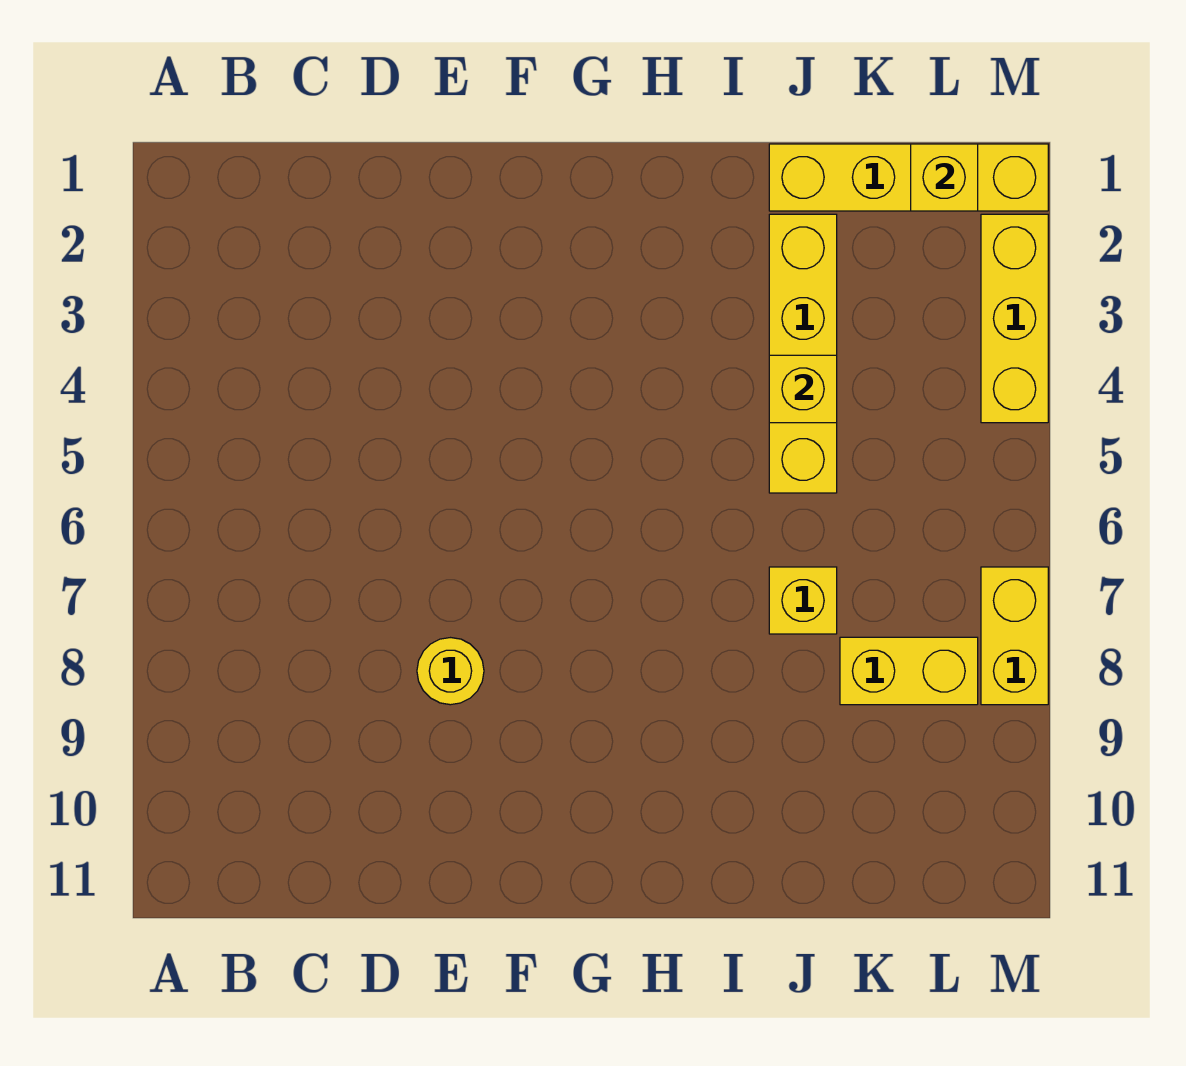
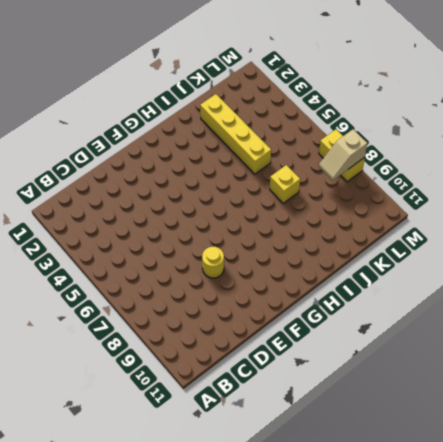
tan slope L8:M8 level 2 top M -> none
none -> yellow brick J1:M1 level 1
none -> yellow brick K8:L8 level 1

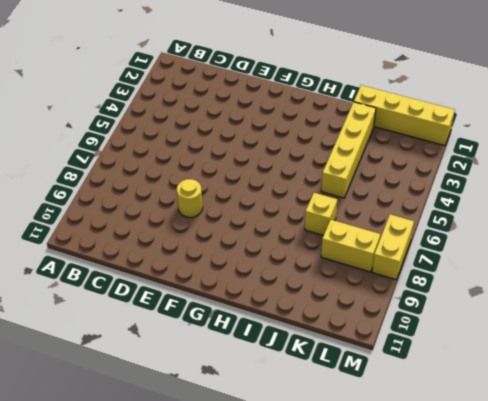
none -> yellow brick M2:M4 level 1
none -> yellow brick J4 level 2

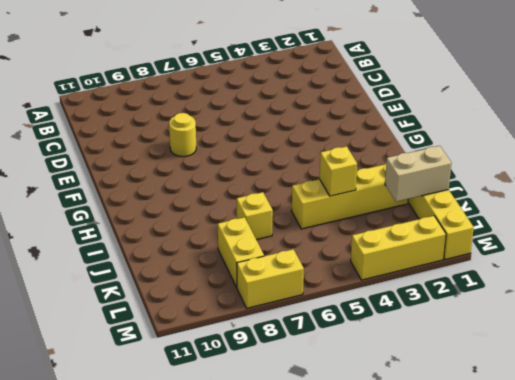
tan brick K1:K2 level 2 -> none
none -> yellow brick L1 level 2

